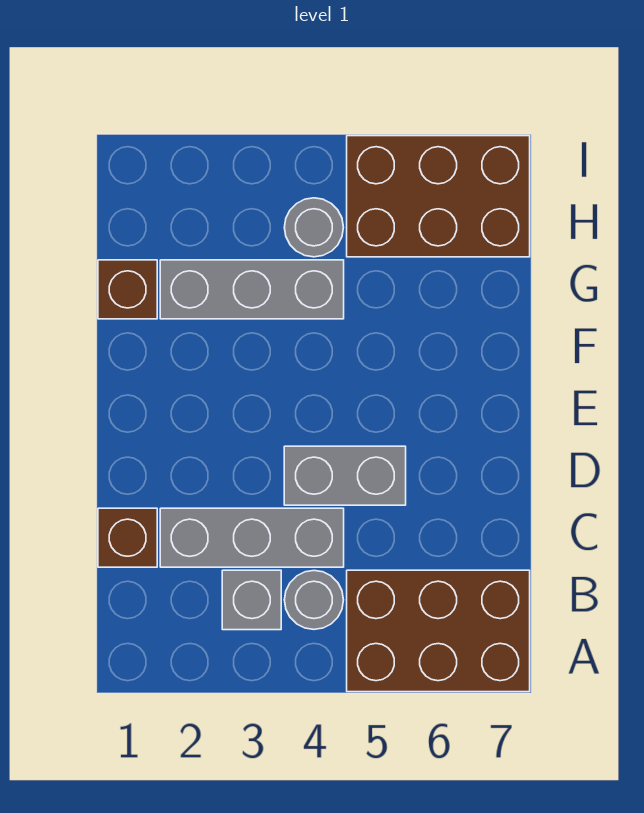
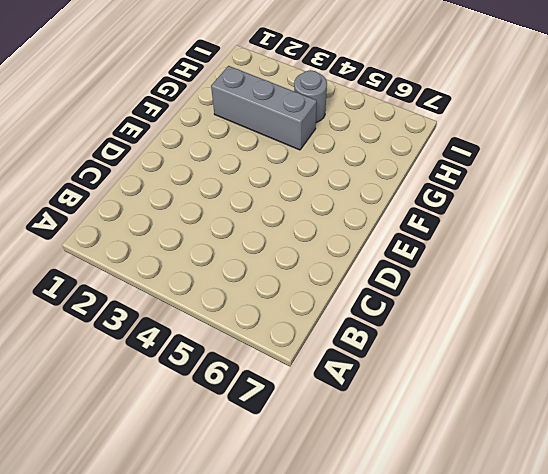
none -> brown brick A5:B7 level 1
none -> grey brick B3 level 1

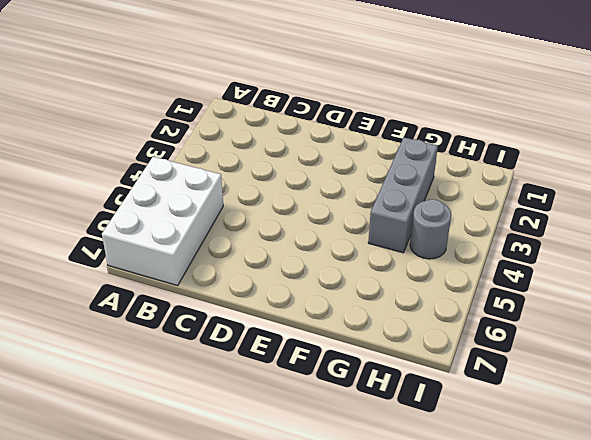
white brick A5:B7 level 1 -> brown brick A5:B7 level 1
none -> grey brick B3 level 1
none -> grey round brick B4 level 1

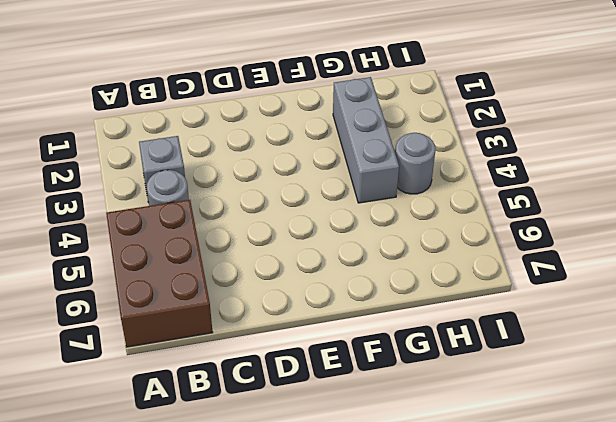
none -> brown brick C1 level 1
none -> grey brick C2:C4 level 1

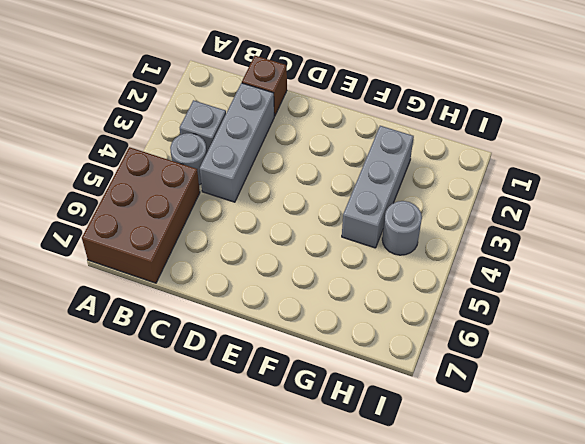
none -> grey brick D4:D5 level 1
none -> brown brick G1 level 1

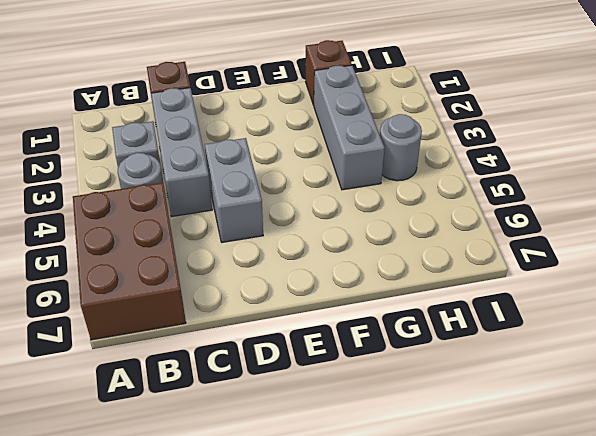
none -> brown brick H5:I7 level 1

